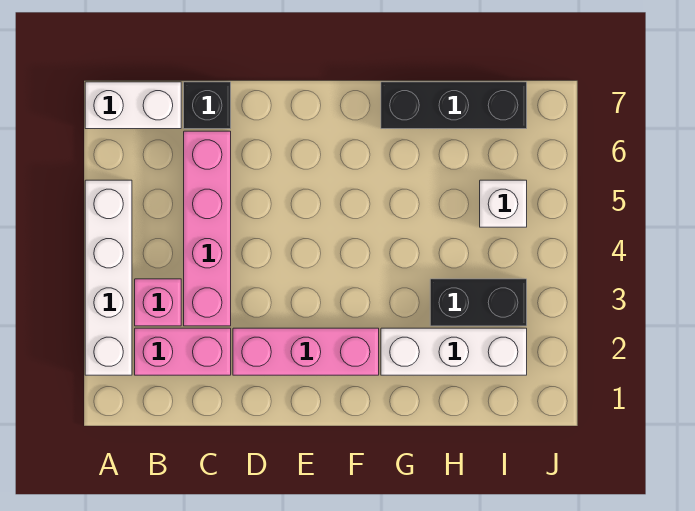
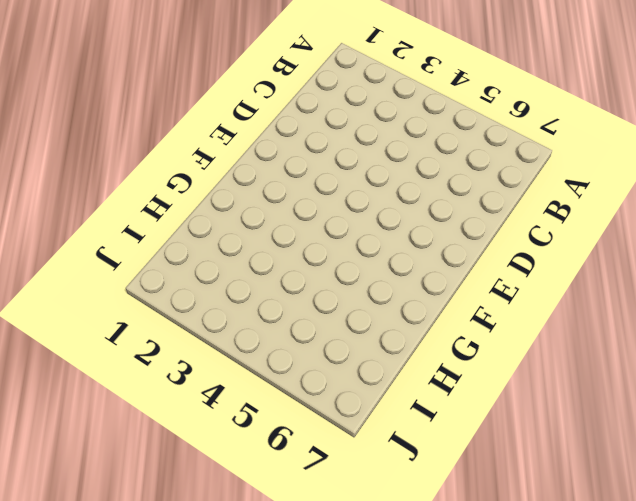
none -> white brick A2:A5 level 1
none -> white brick A7:B7 level 1

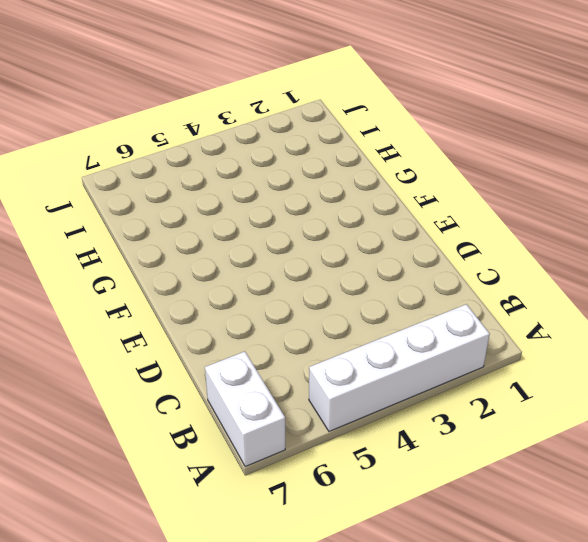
none -> pink brick B2:C2 level 1
none -> pink brick B3 level 1

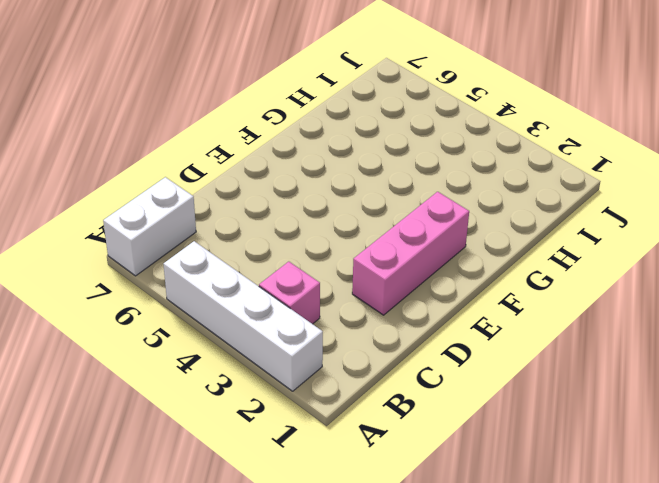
none -> pink brick B2:C2 level 1
none -> pink brick C3:C6 level 1

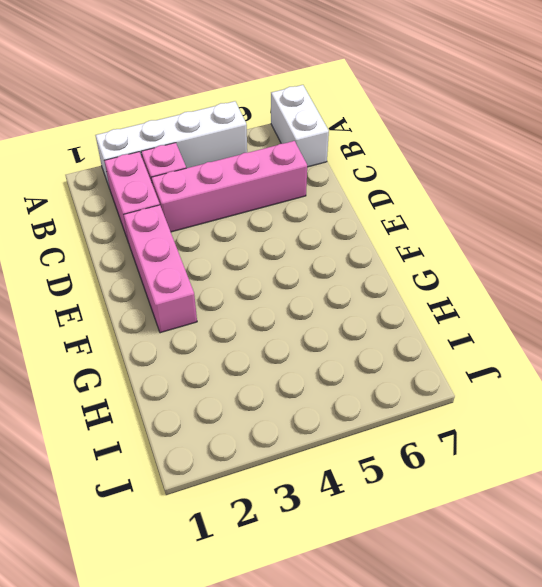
none -> black brick C7 level 1
none -> white brick G2:I2 level 1

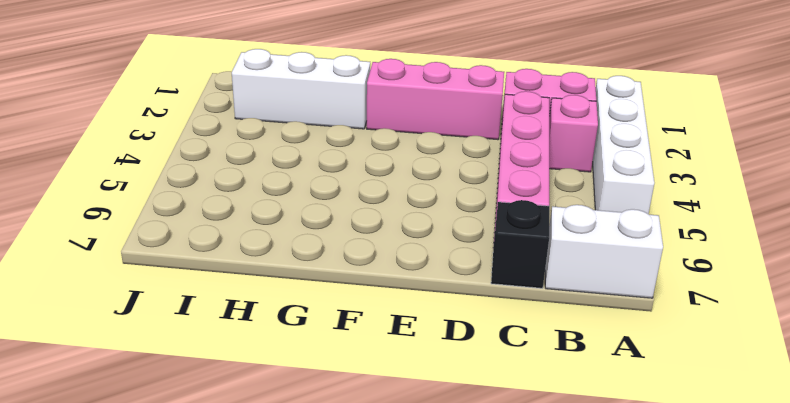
none -> black brick G7:I7 level 1
none -> black brick H3:I3 level 1

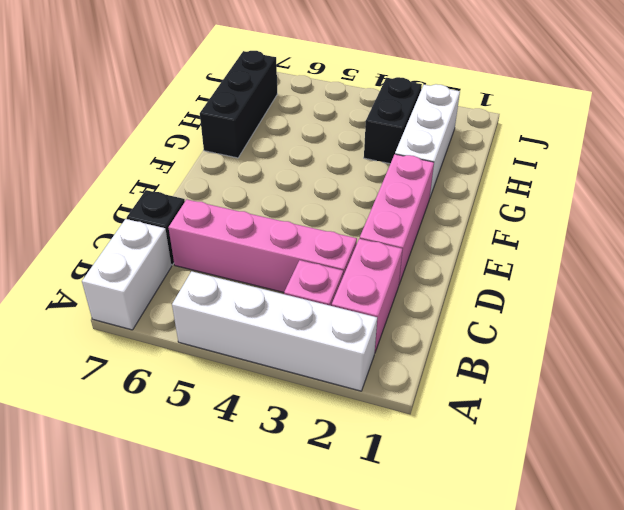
none -> white brick I5 level 1

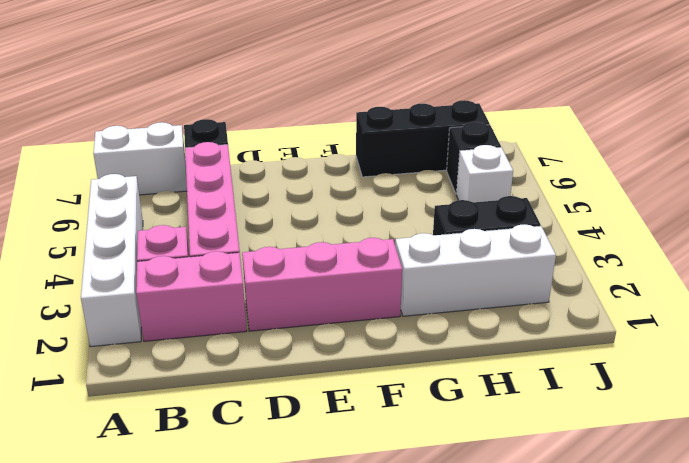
black brick I6 level 1 -> none

